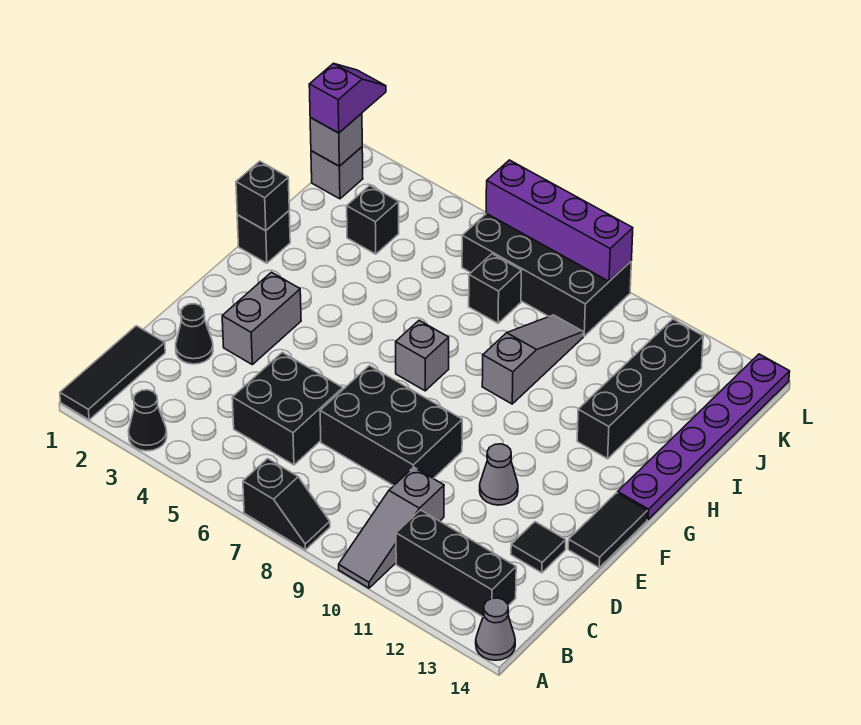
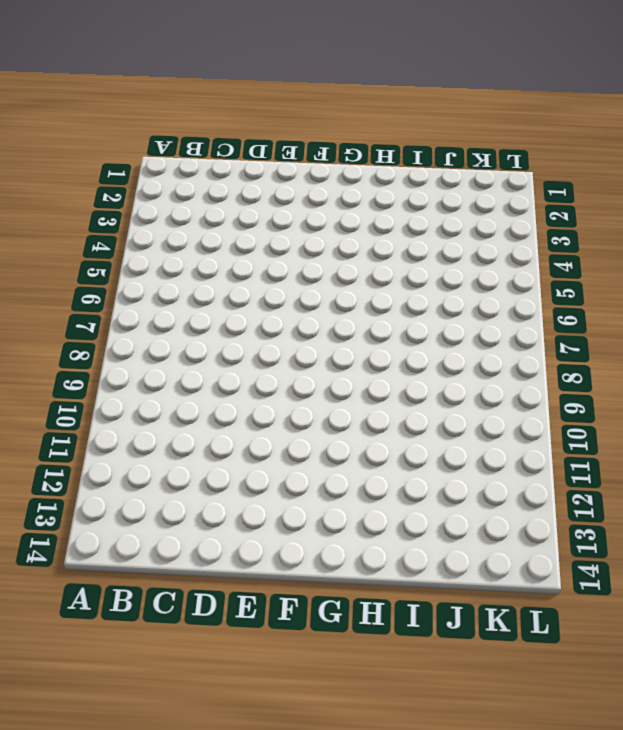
none -> black tile A1:C1 level 1
none -> black cone A3 level 1
none -> black slope A7:A8 level 1 top 7

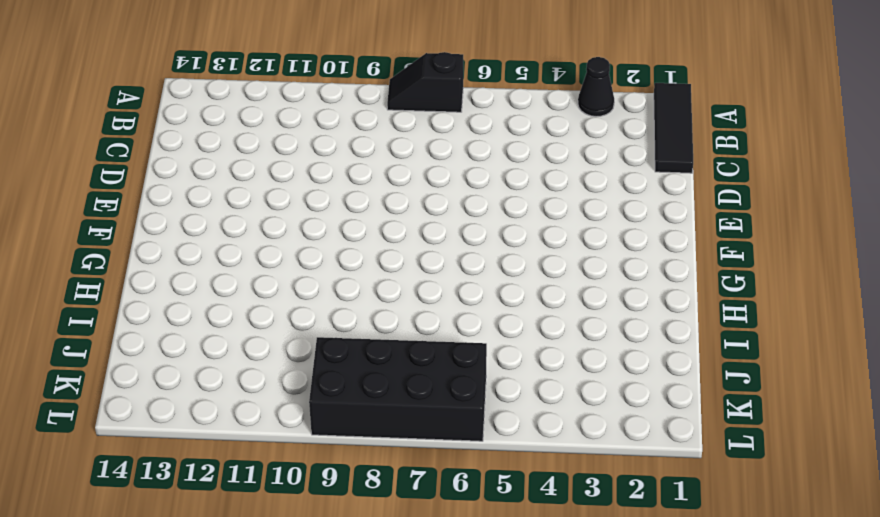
none -> grey slope A10:C10 level 1 top C
none -> grey cone A14 level 1
none -> black brick B11:B13 level 1

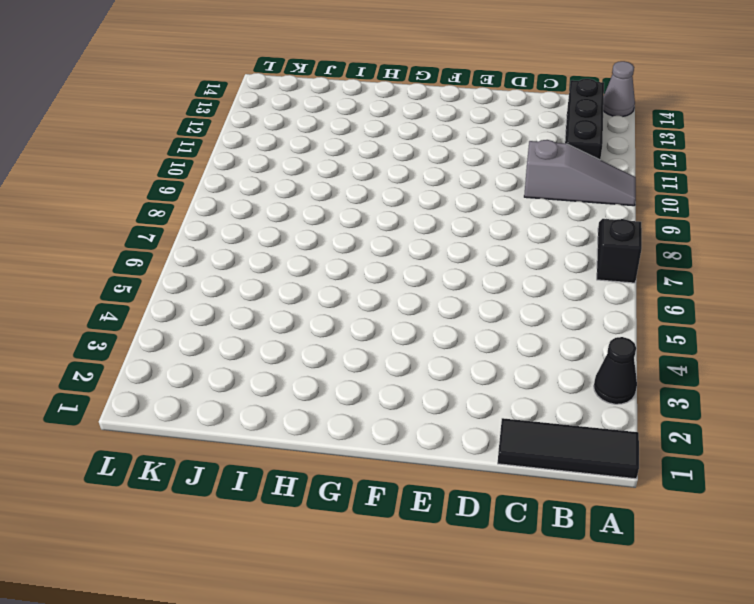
none -> black brick C5:D6 level 1
none -> black cone D2 level 1
none -> black brick D7:E9 level 1

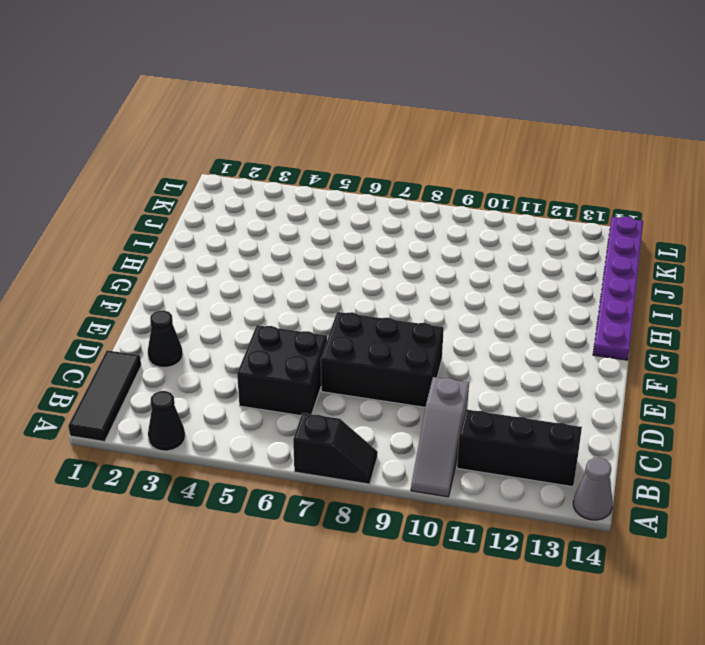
none -> black tile D13 level 1
none -> grey brick E3:F3 level 1
none -> grey cone E11 level 1

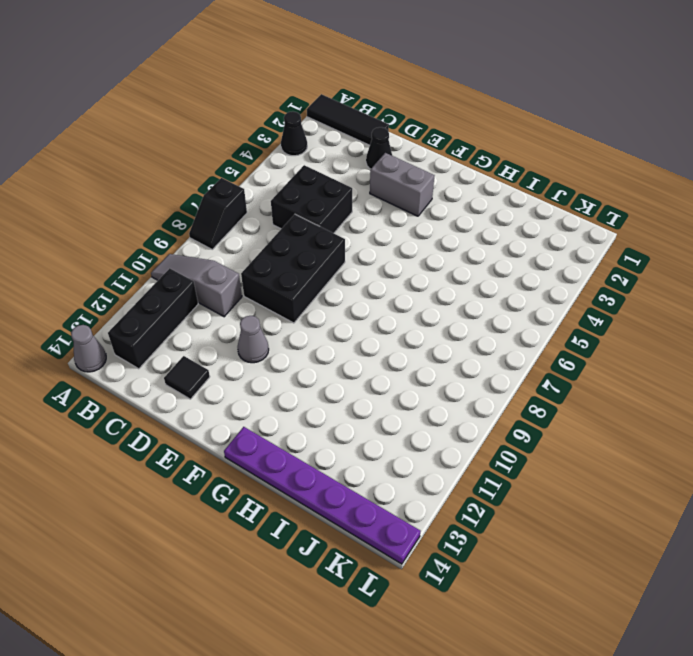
none -> black tile E14:F14 level 1
none -> grey brick G7 level 1
none -> black brick H1 level 1

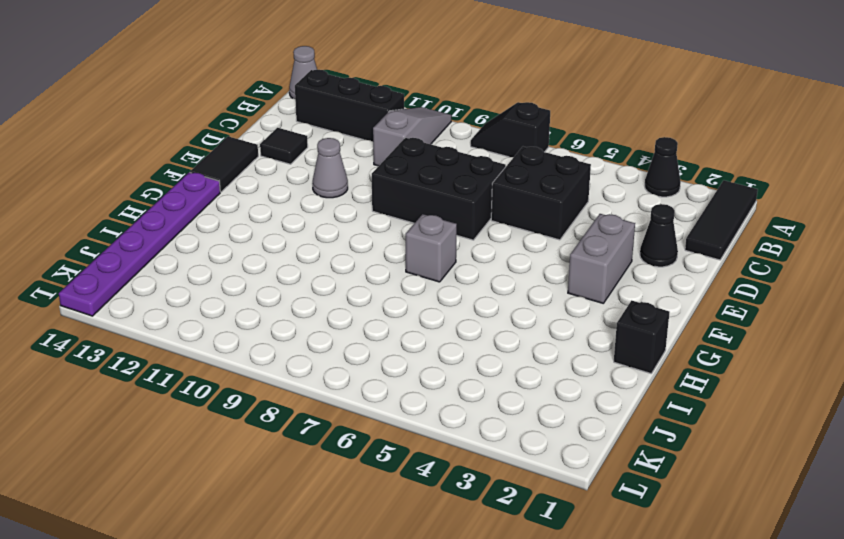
none -> grey slope H9:J9 level 1 top H
none -> black brick H12:K12 level 1
none -> black brick J3 level 1

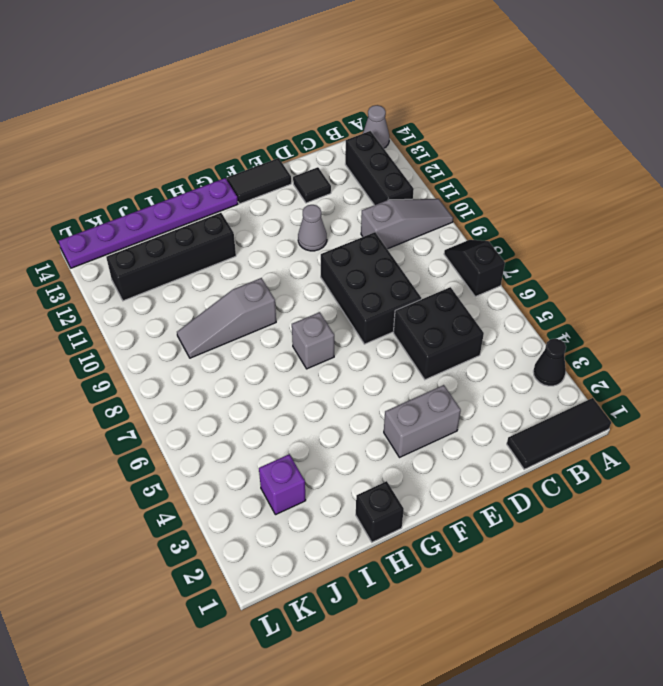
purple brick J3 level 1 -> black brick J3 level 1
none -> black cone D2 level 1
none -> black brick J7 level 1
none -> grey brick K1 level 1

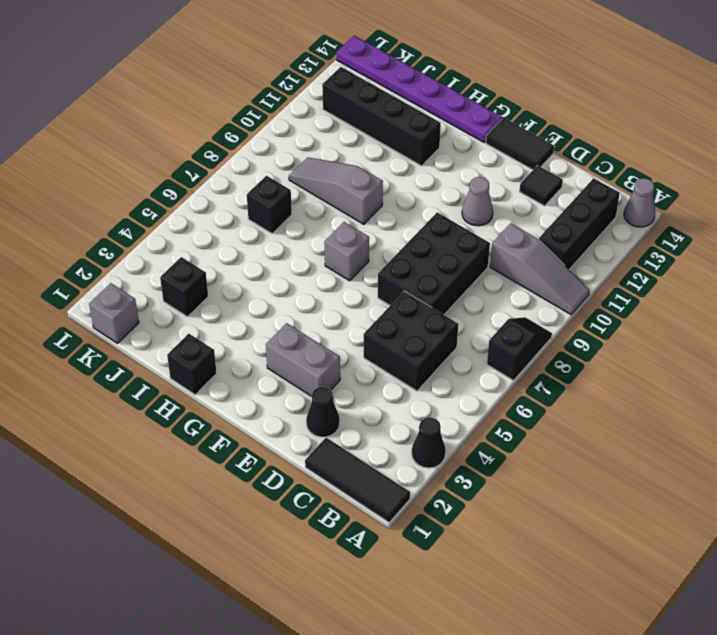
none -> black brick K6:L9 level 1
none -> black brick H1 level 2
none -> grey brick K1 level 2

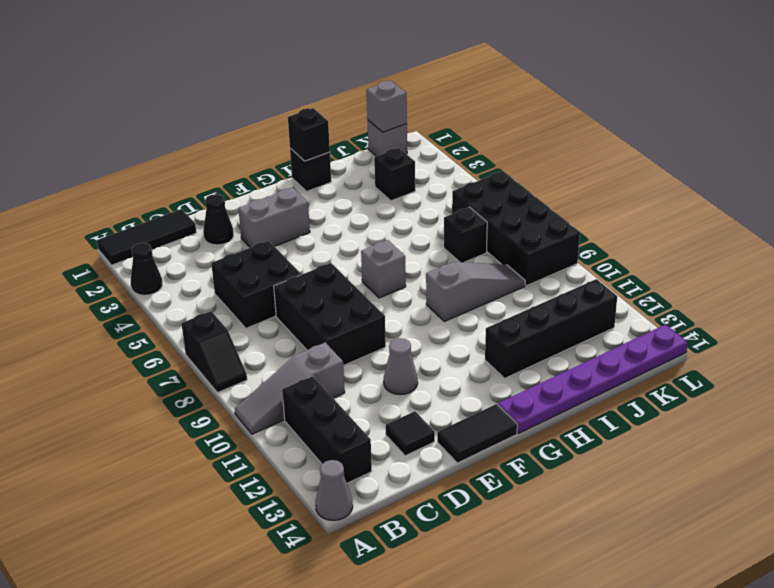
none -> purple brick L6:L9 level 2
none -> purple slope K1:L1 level 3 top K

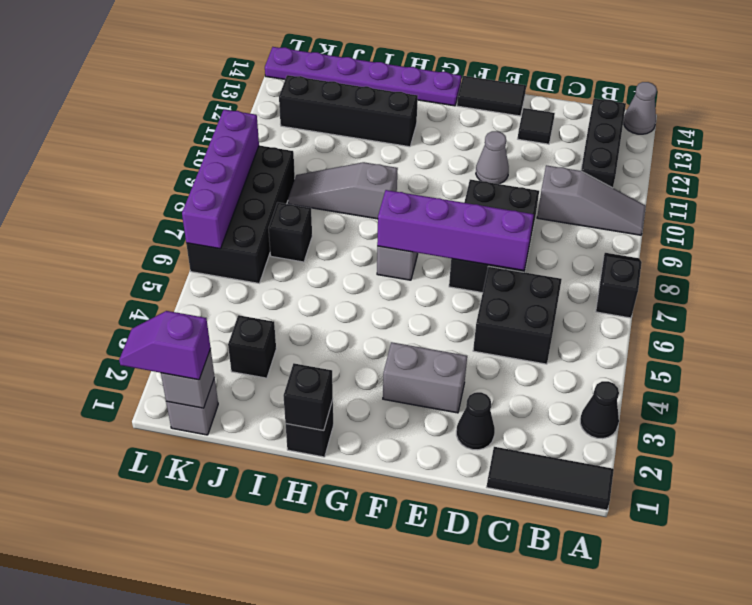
purple brick D7:G7 level 2 -> none

